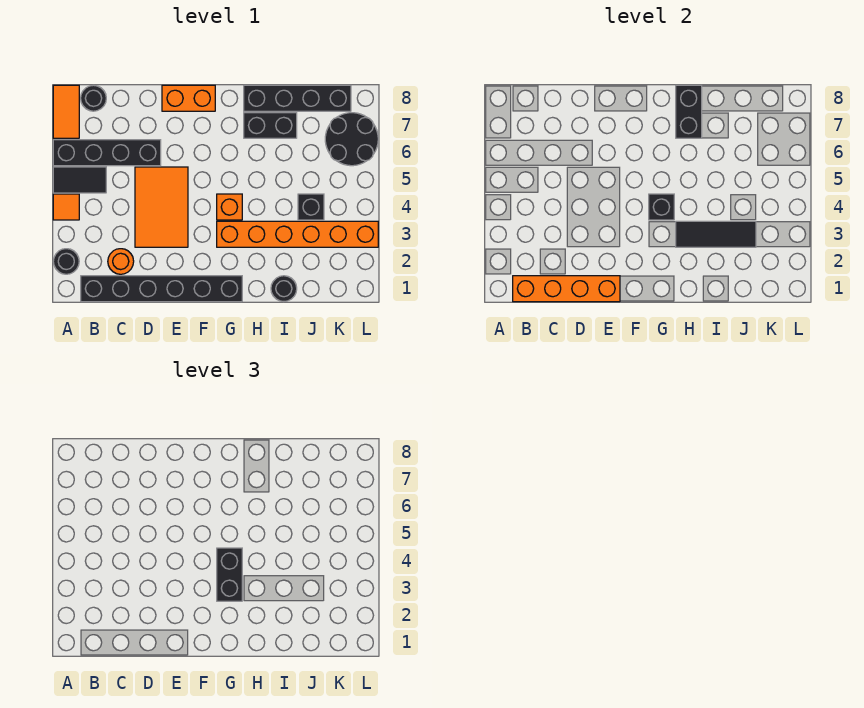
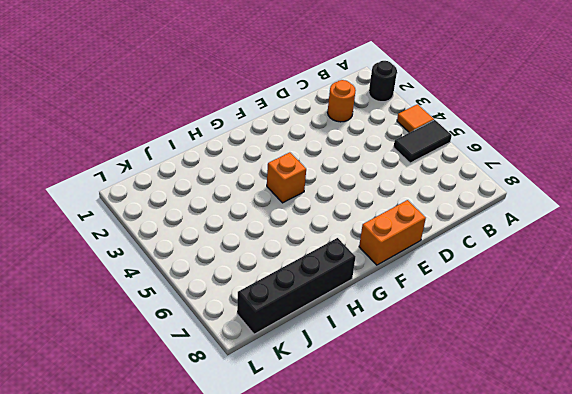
none -> black brick A6:D6 level 1
none -> orange tile A7:A8 level 1
none -> black brick B1:G1 level 1

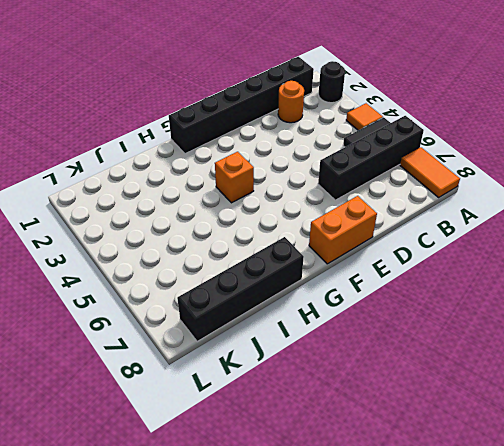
none -> black round brick B8 level 1
none -> orange tile D3:E5 level 1
none -> orange brick G3:L3 level 1

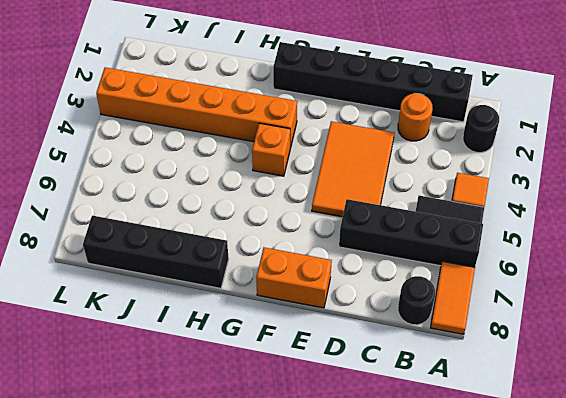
none -> black brick H7:I7 level 1
none -> black round brick I1 level 1
none -> black brick J4 level 1

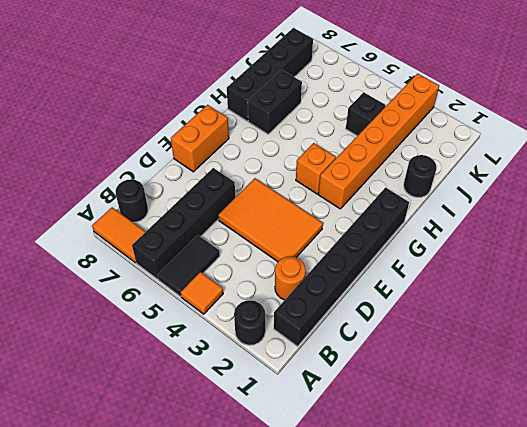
none -> black round brick K6:L7 level 1
none -> orange brick B1:E1 level 2
none -> black brick G4 level 2

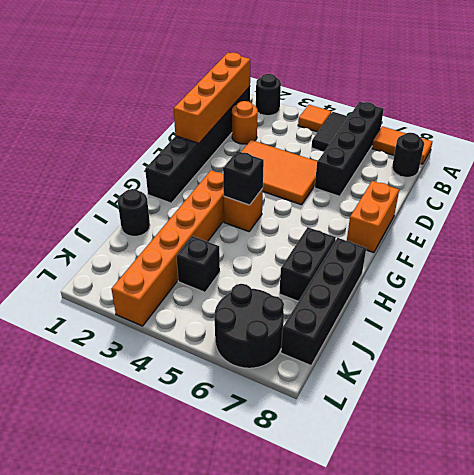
none -> black tile H3:J3 level 2
none -> black brick H7:H8 level 2
none -> black brick G3:G4 level 3

